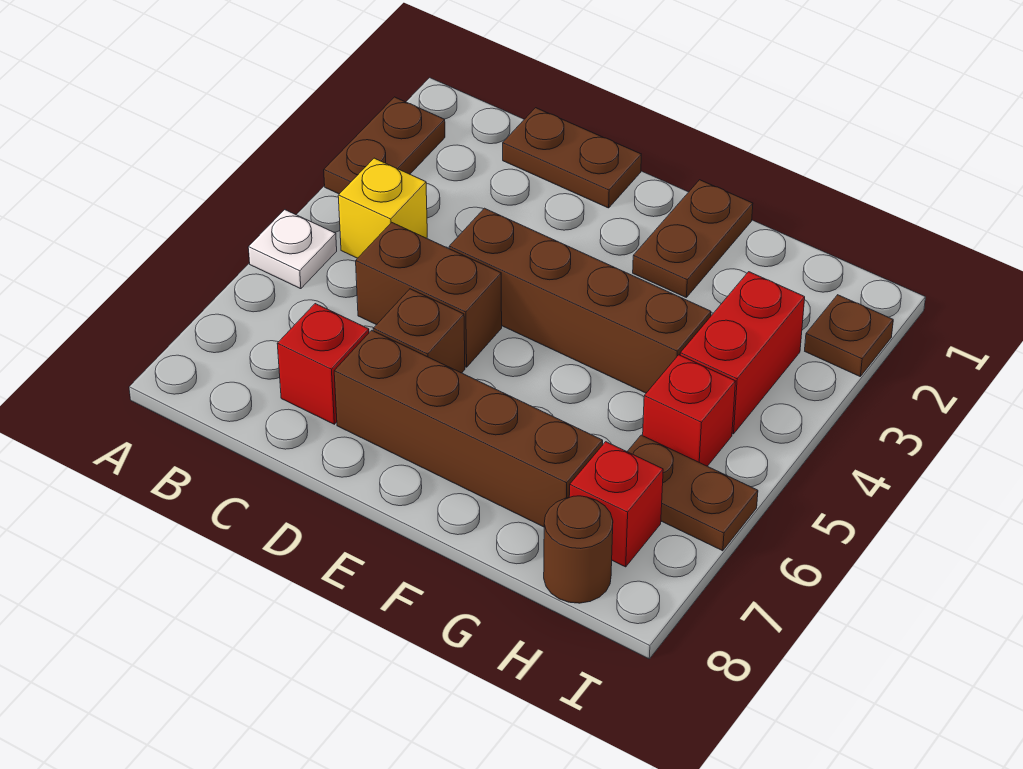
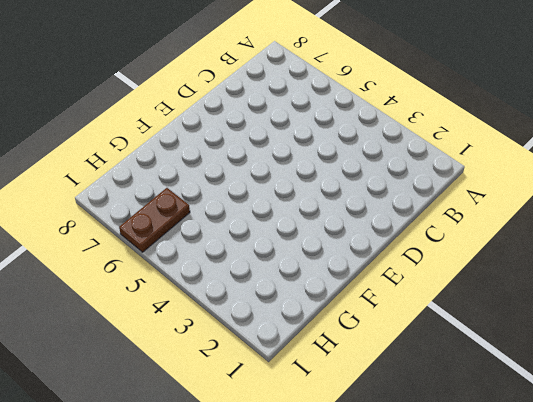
none -> brown plate A2:A3 level 1
none -> white plate A5 level 1
none -> yellow brick B4 level 1

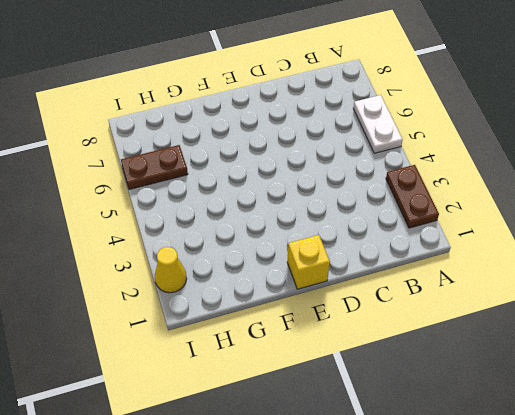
white plate A5:A6 level 1 -> white plate A5 level 1
yellow brick E1 level 1 -> yellow brick B4 level 1
yellow cone I2 level 1 -> brown plate I2 level 1
none -> brown plate C1:D1 level 1
none -> brown brick C5:D5 level 1
none -> red brick C7 level 1

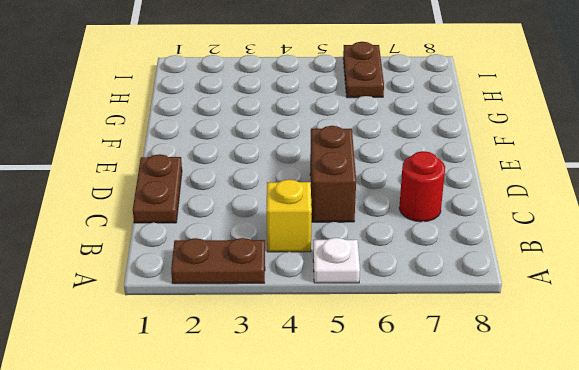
red round brick C7 level 1 -> red brick C7 level 1
none -> brown brick D4:G4 level 1
none -> brown brick D6 level 1
none -> brown brick D7:G7 level 1

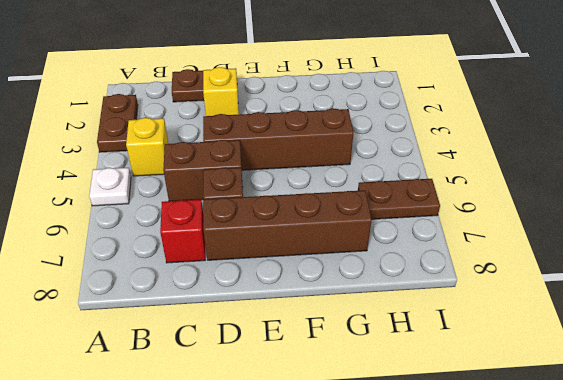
yellow brick D2 level 1 -> none
none -> brown plate F1:F2 level 1
none -> red brick H3:H4 level 1
none -> red brick H5 level 1

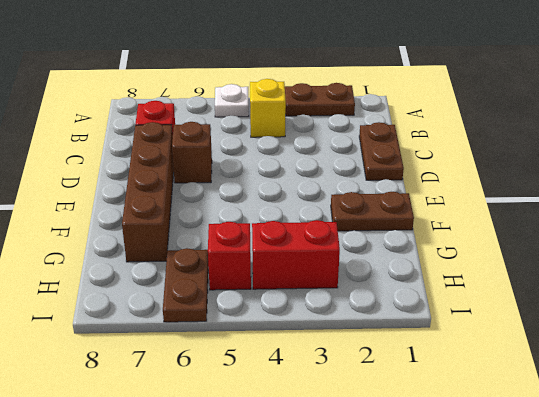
none -> brown brick C5:D5 level 1
none -> brown brick D4:G4 level 1
none -> red brick H7 level 1

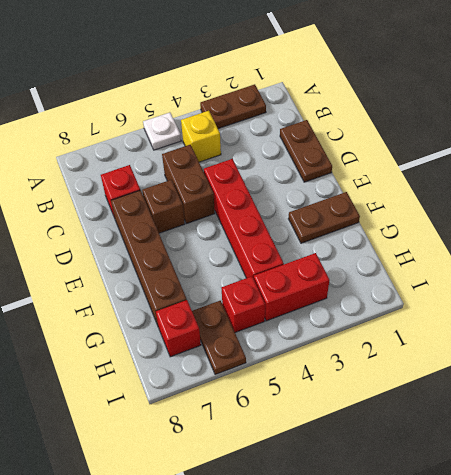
red brick D4:G4 level 1 -> brown brick D4:G4 level 1
none -> brown round brick H8 level 1
none -> brown plate I2 level 1

